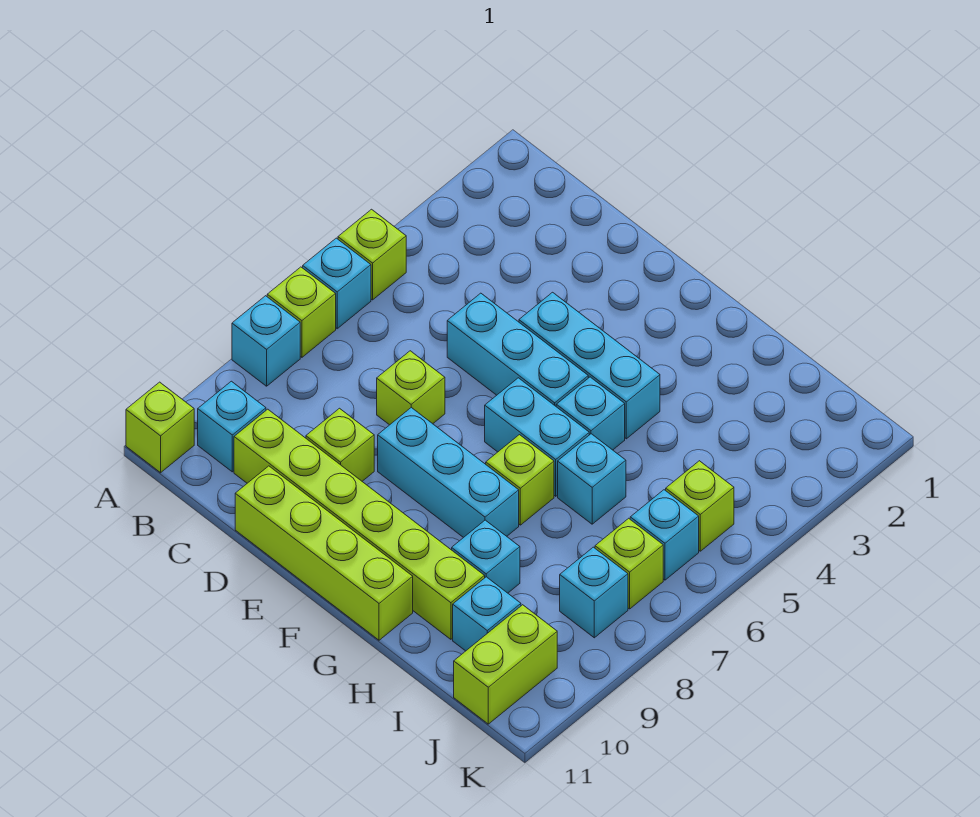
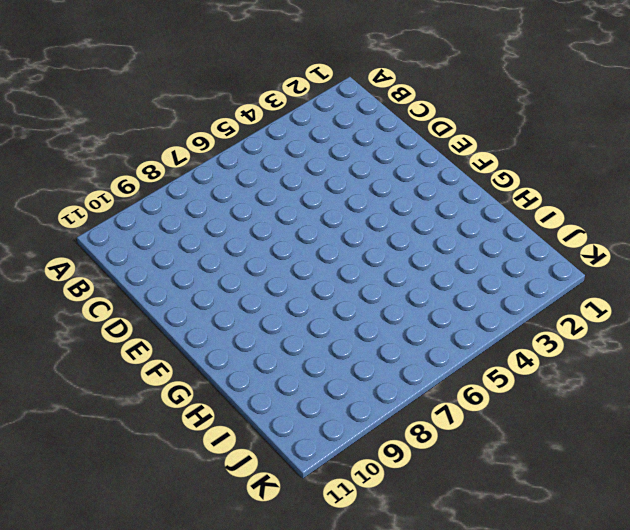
none -> lime brick A5 level 1
none -> cyan brick A6 level 1
none -> lime brick A7 level 1

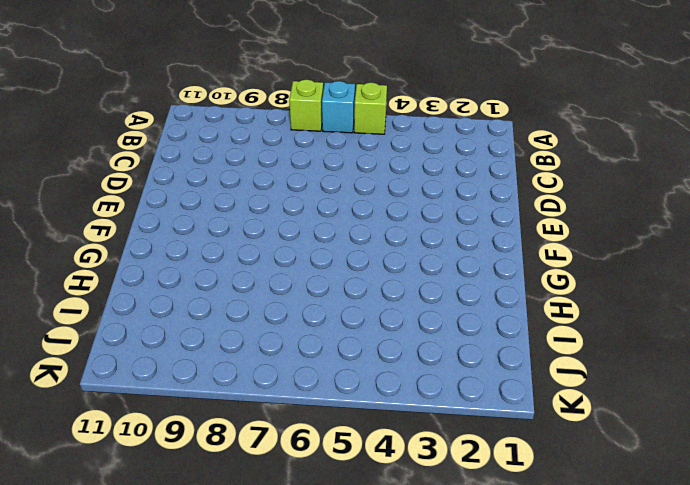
none -> cyan brick A8 level 1
none -> lime brick A11 level 1
none -> cyan brick B10 level 1

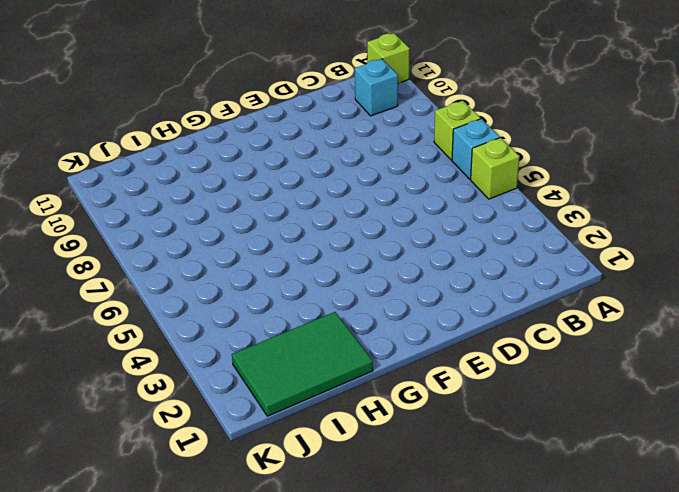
green tile H1:J2 level 1 -> none
none -> cyan brick A8 level 1
none -> lime brick C10:H10 level 1
none -> cyan brick D5:F5 level 1

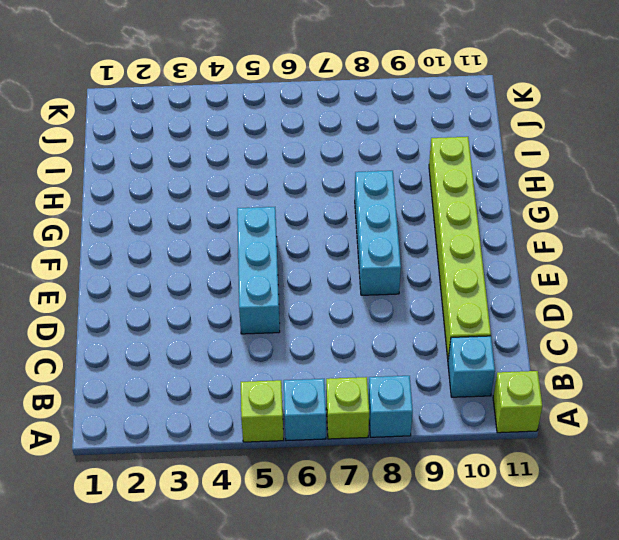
none -> lime brick D7 level 1
none -> lime brick D9 level 1
none -> lime brick D11:G11 level 1

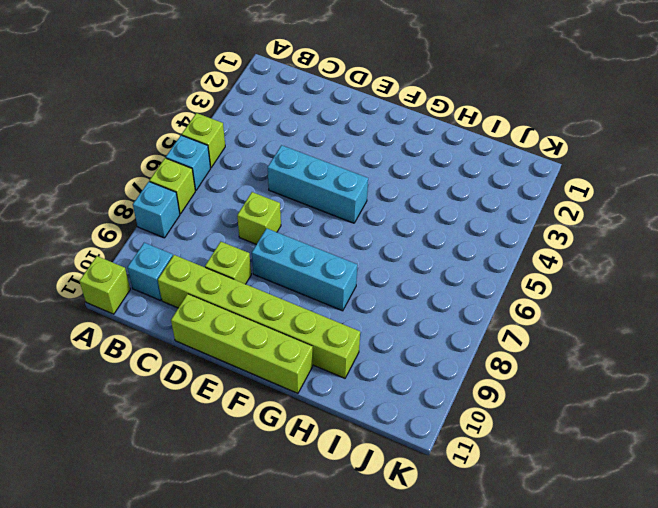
none -> cyan brick E4:G4 level 1
none -> cyan brick F6:G6 level 1
none -> cyan brick G5 level 1

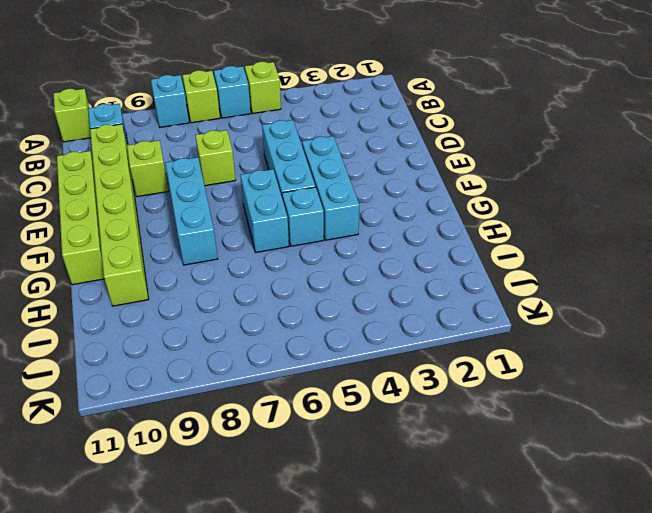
none -> lime brick G7 level 1
none -> cyan brick H6 level 1
none -> cyan brick H9 level 1

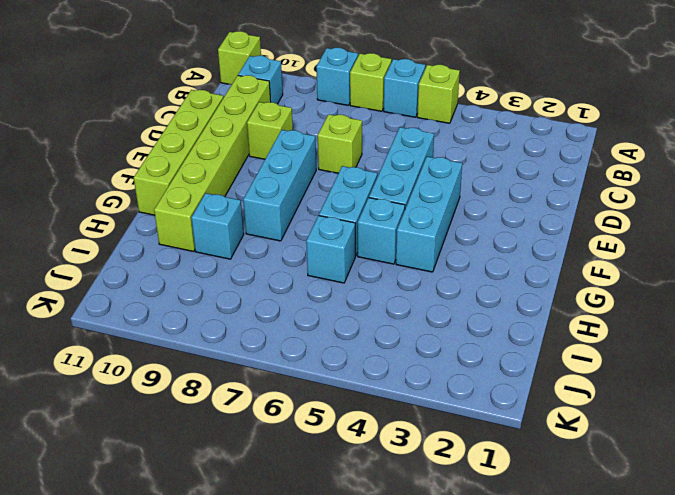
none -> lime brick G7 level 1
none -> cyan brick I10 level 1
none -> lime brick J5 level 1

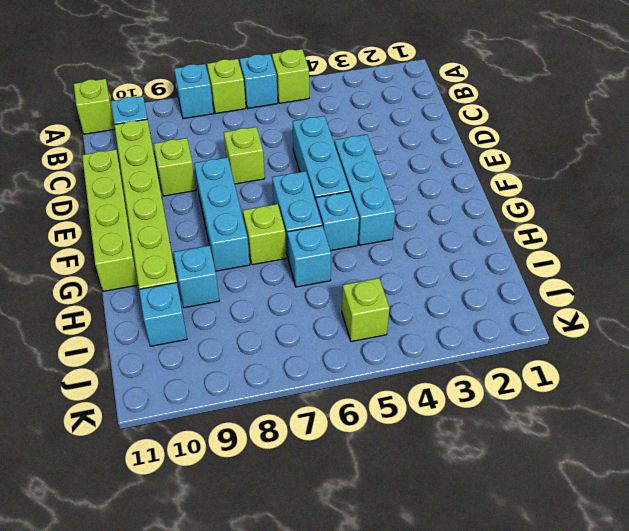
none -> cyan brick J6 level 1
none -> lime brick J7 level 1
none -> cyan brick J8 level 1

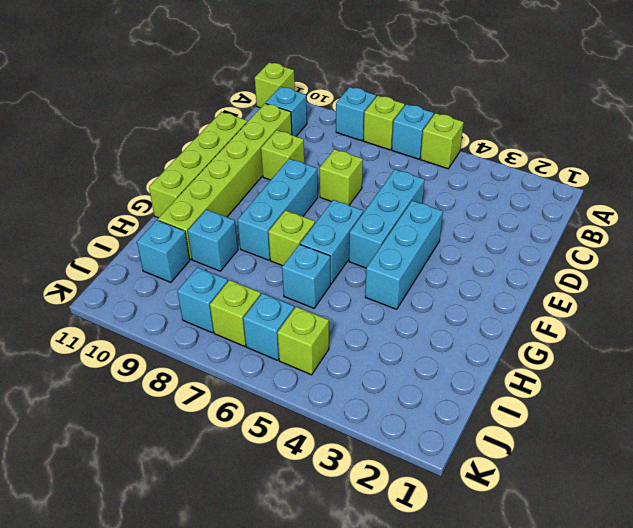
none -> cyan brick G5 level 1
none -> lime brick J10:J11 level 1

